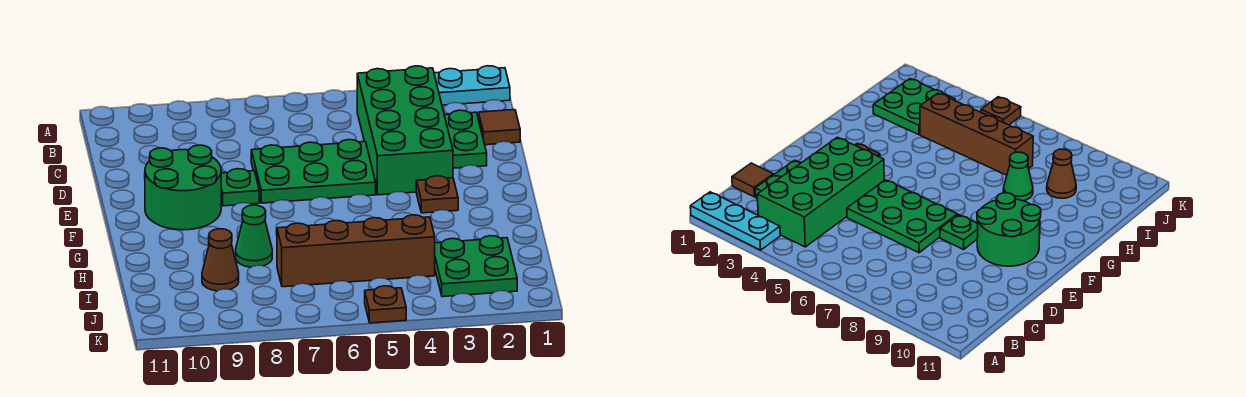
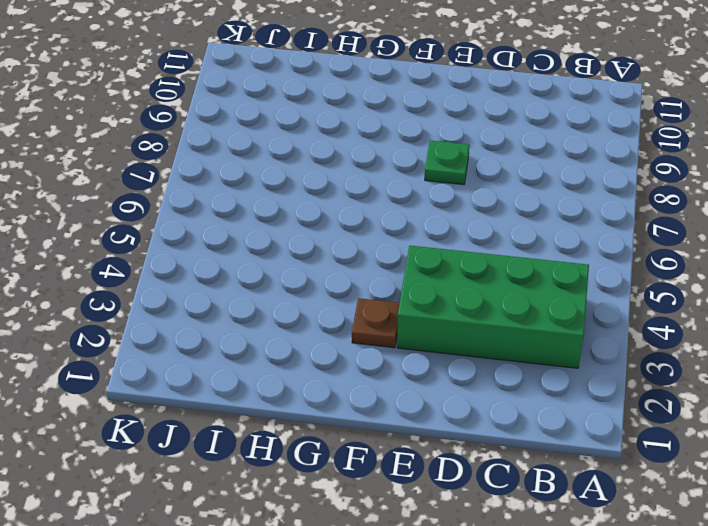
none -> cyan plate A1:A3 level 1
none -> brown tile C1 level 1
none -> green plate C2:D2 level 1

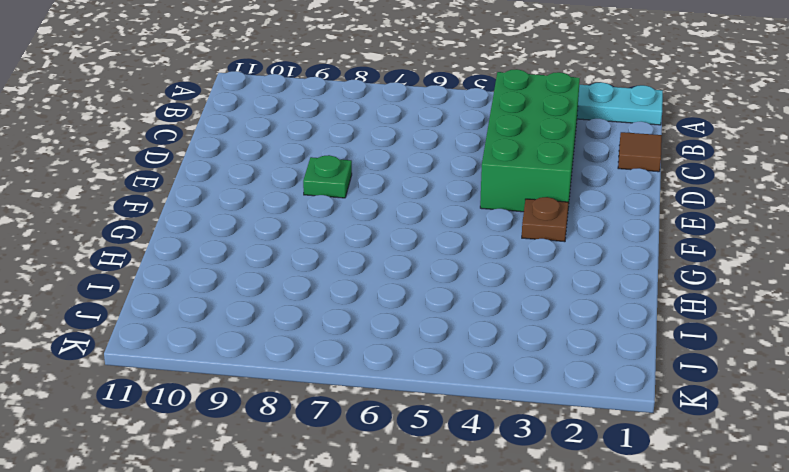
none -> green plate C2:D2 level 1
none -> green plate D5:E7 level 1
none -> green round brick E9:F10 level 1

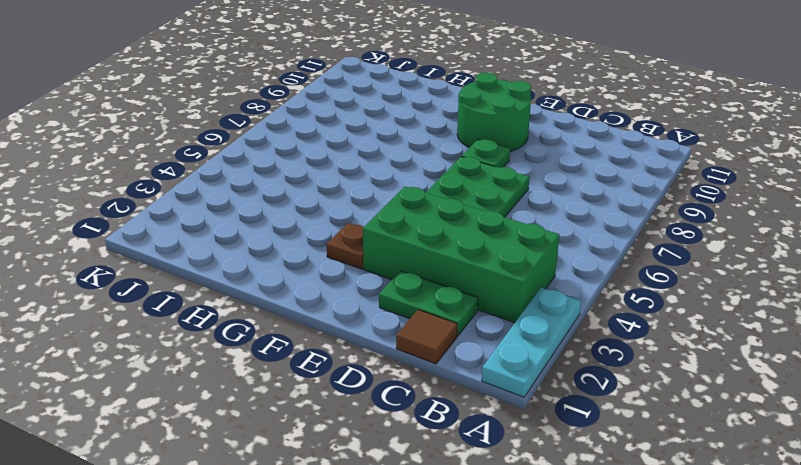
none -> green cone H8 level 1
none -> green plate I2:J3 level 1
none -> brown brick I4:I7 level 1

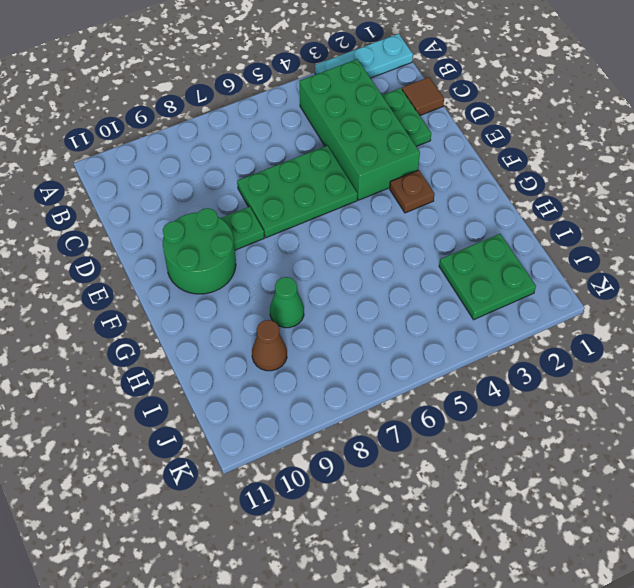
none -> brown brick I4:I7 level 1
none -> brown plate K5 level 1

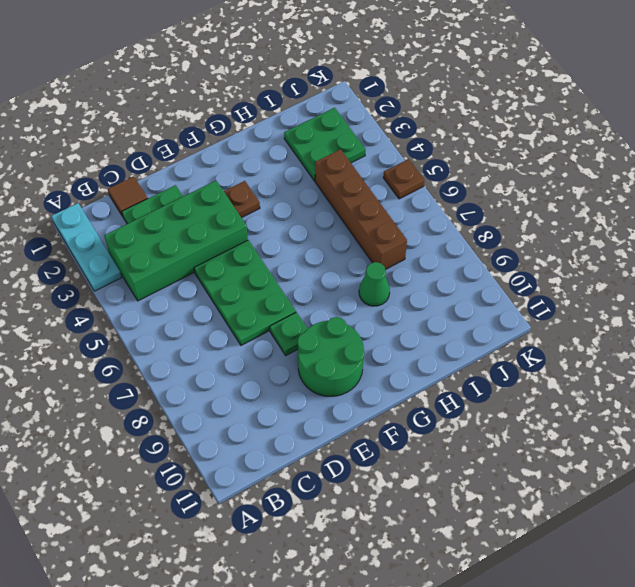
none -> brown cone I9 level 1

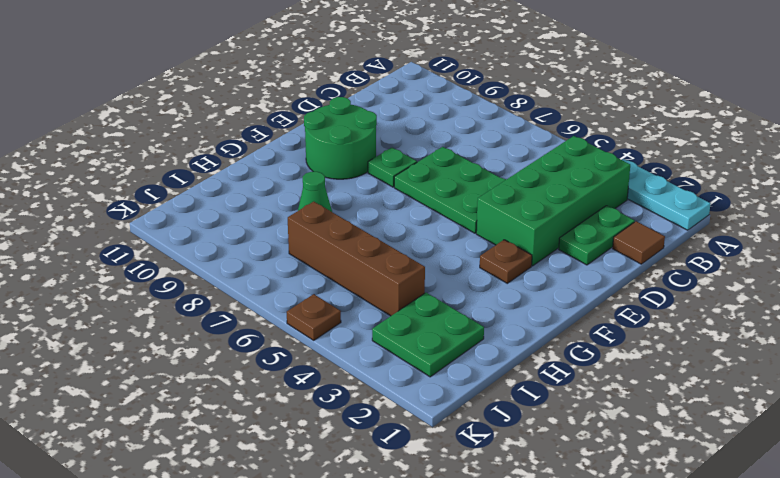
none -> brown cone I9 level 1

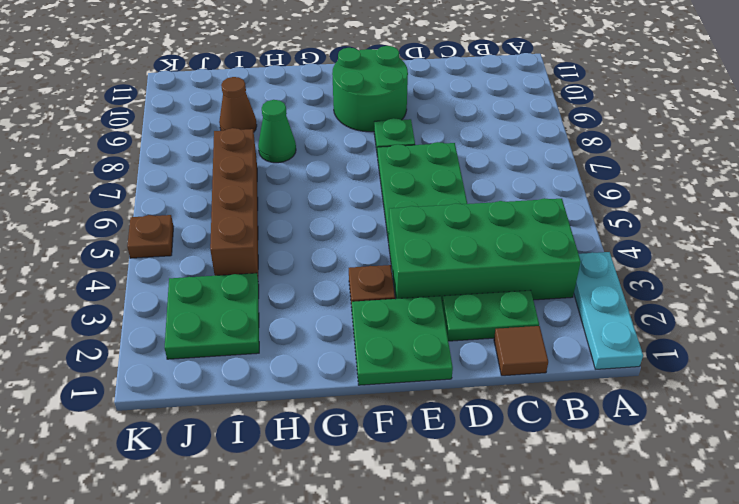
green plate E1:F2 level 1 -> none

